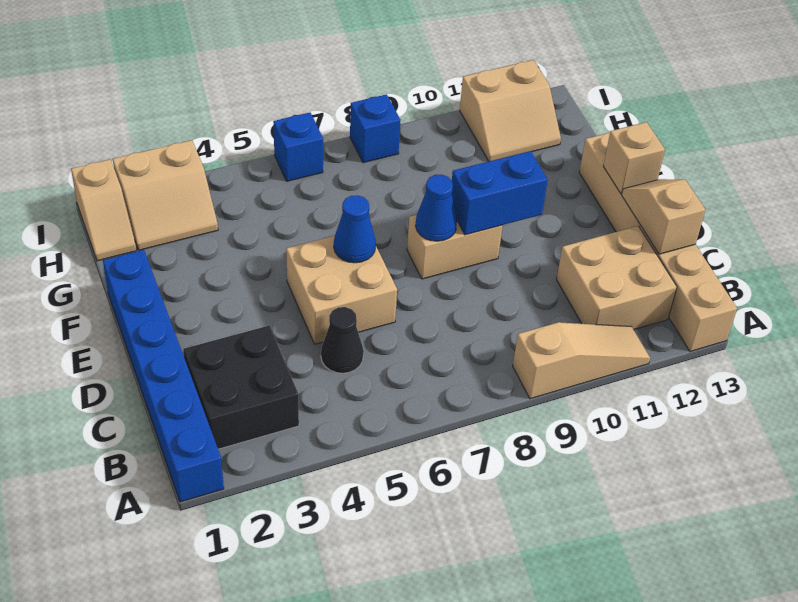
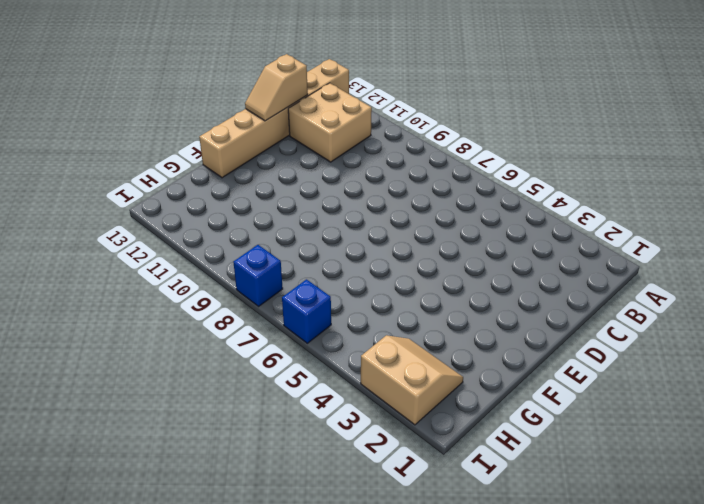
none -> blue brick A1:F1 level 1
none -> tan slope A9:A11 level 1 top 9
none -> black brick B2:C3 level 1

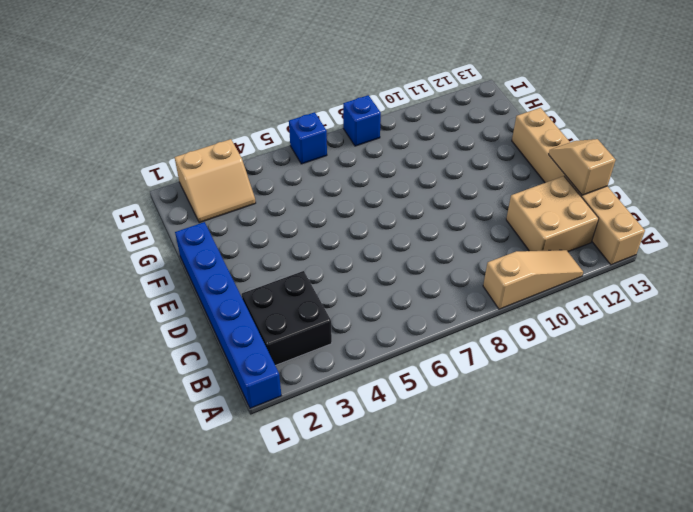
none -> black cone C5 level 1
none -> tan brick D5:E6 level 1
none -> tan brick E8:E9 level 1

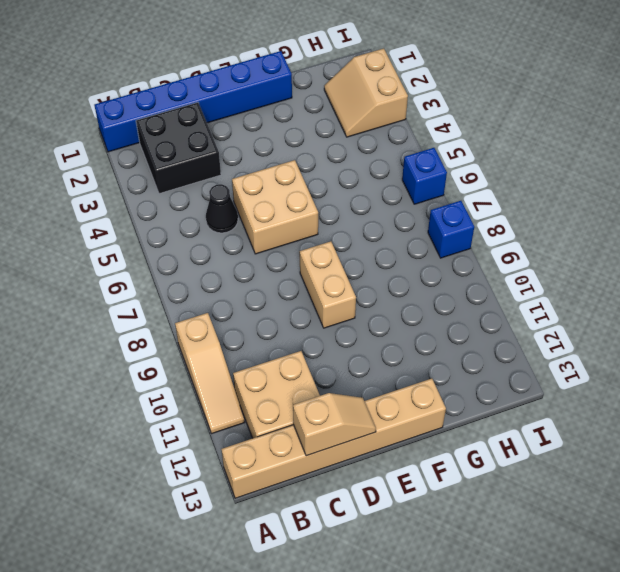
none -> tan slope H1:I1 level 1 top I
none -> tan slope H11:I12 level 1 top I
none -> blue cone E6 level 2

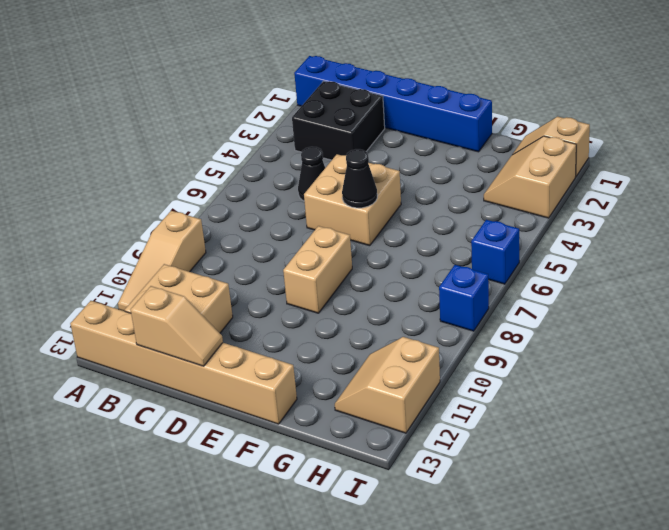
black cone E6 level 2 -> blue cone E6 level 2
none -> blue cone E8 level 2
none -> blue brick E9:E10 level 2
none -> tan brick E13 level 2

